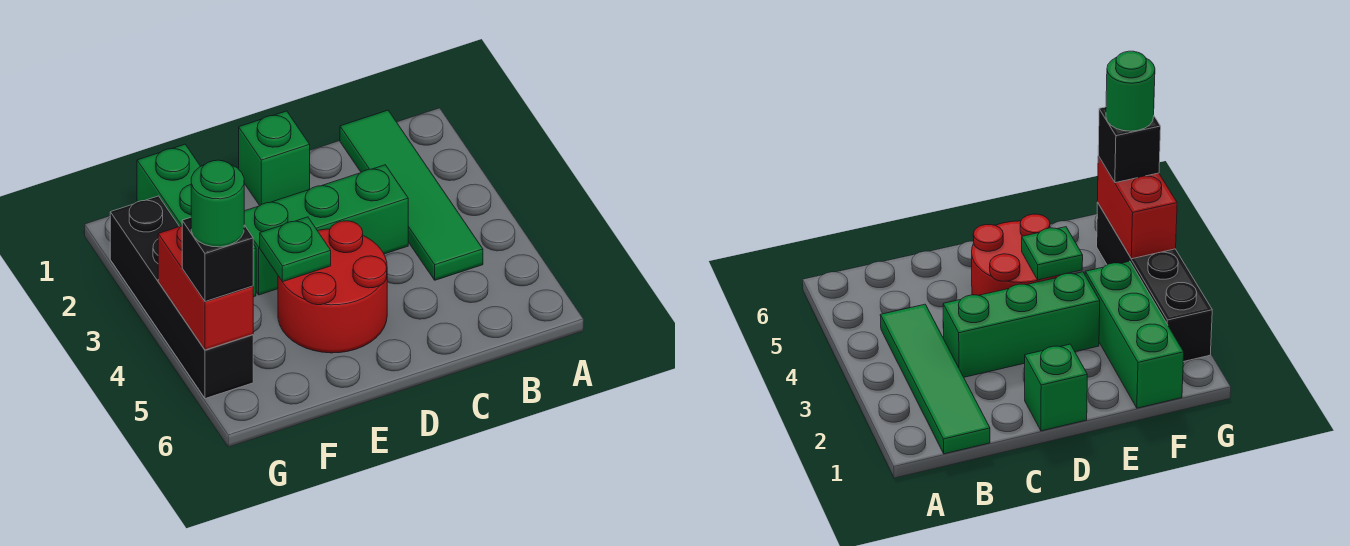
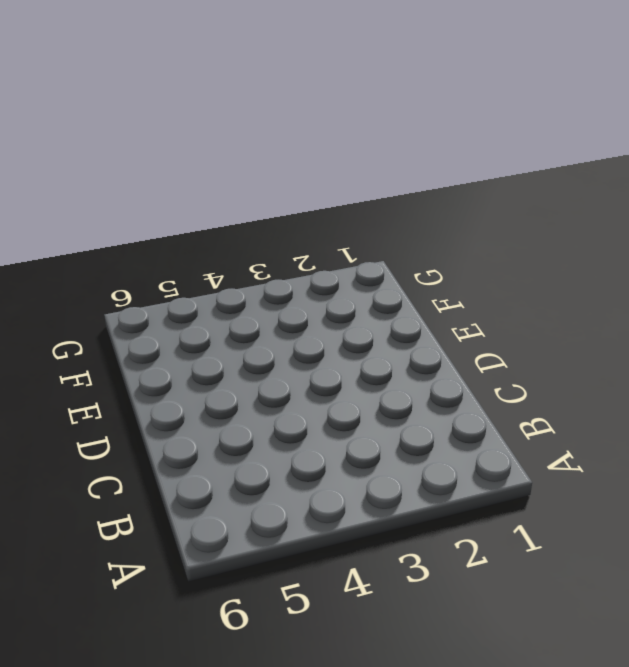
none -> green tile B1:B4 level 1
none -> green brick C3:E3 level 1

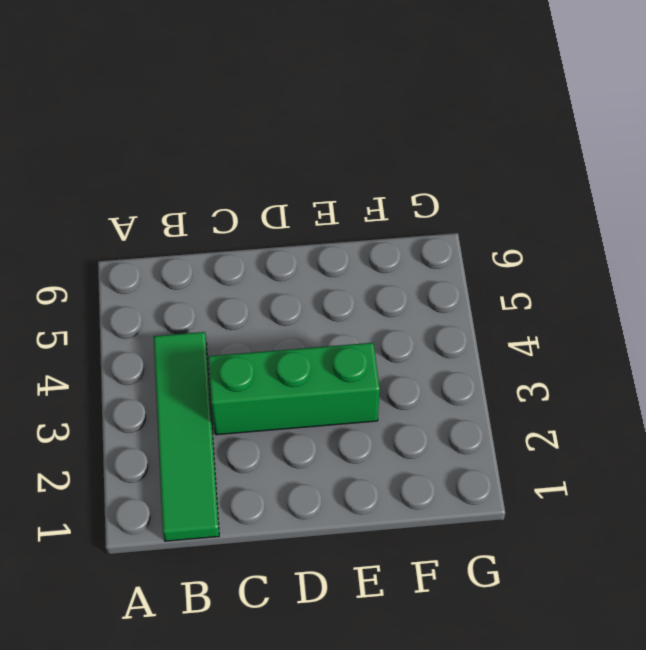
none -> green brick D1 level 1
none -> red round brick D4:E5 level 1

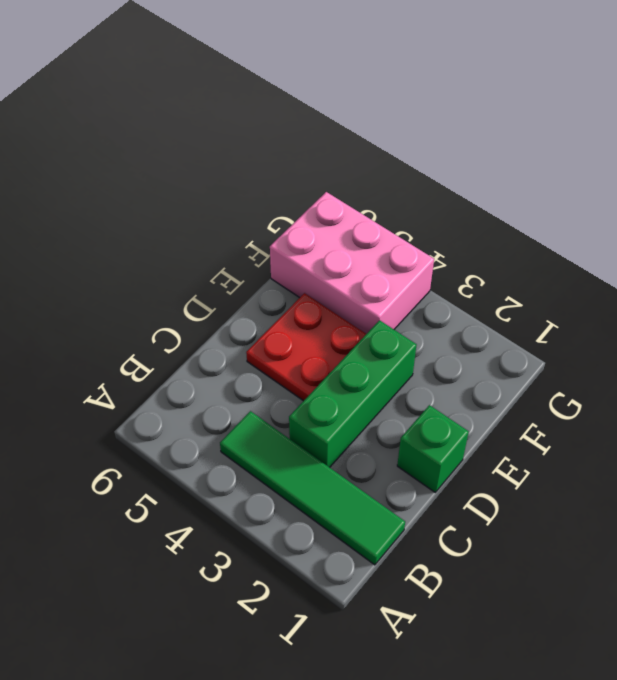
red plate D4:E5 level 1 -> red round brick D4:E5 level 1
pink brick F4:G6 level 1 -> black brick G2:G5 level 1
none -> green brick F1:F3 level 1
none -> green plate E4 level 2

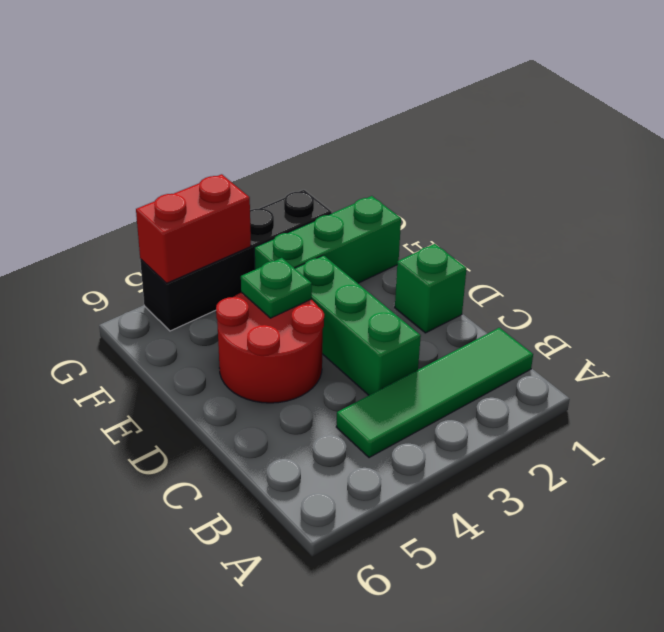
none -> black brick G5 level 3
none -> green round brick G5 level 4

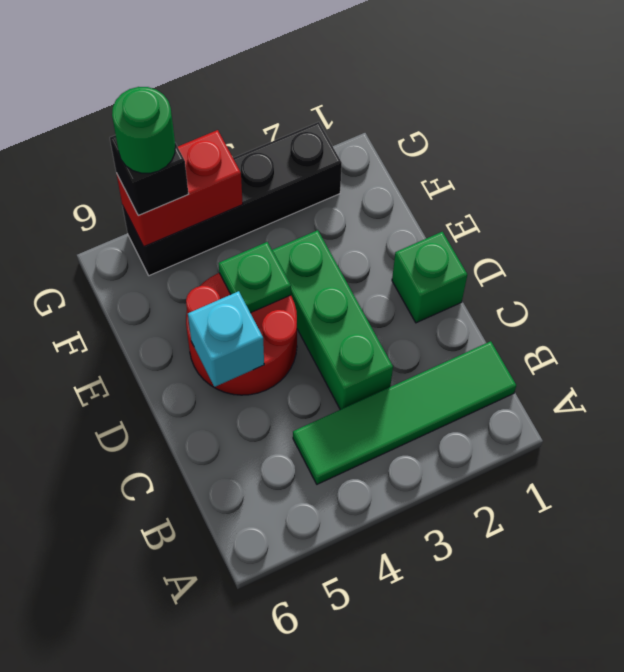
cyan brick D5 level 2 -> none
none -> green brick F1:F3 level 1

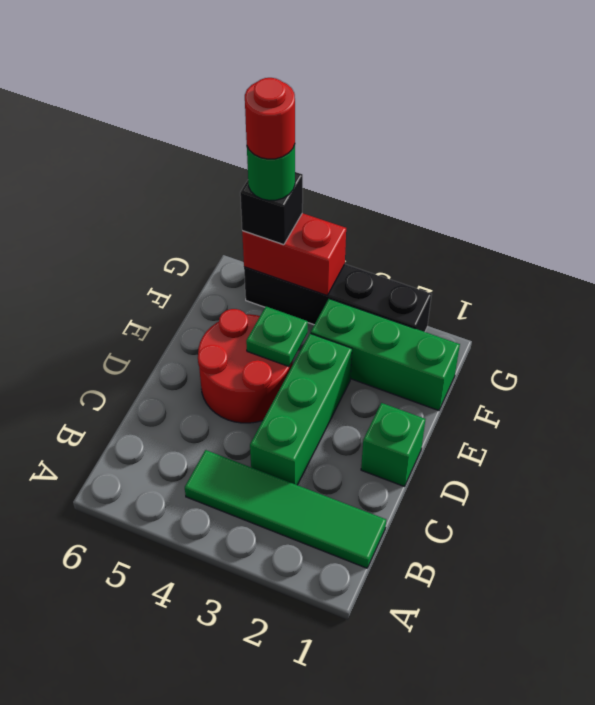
red round brick G5 level 5 -> none

